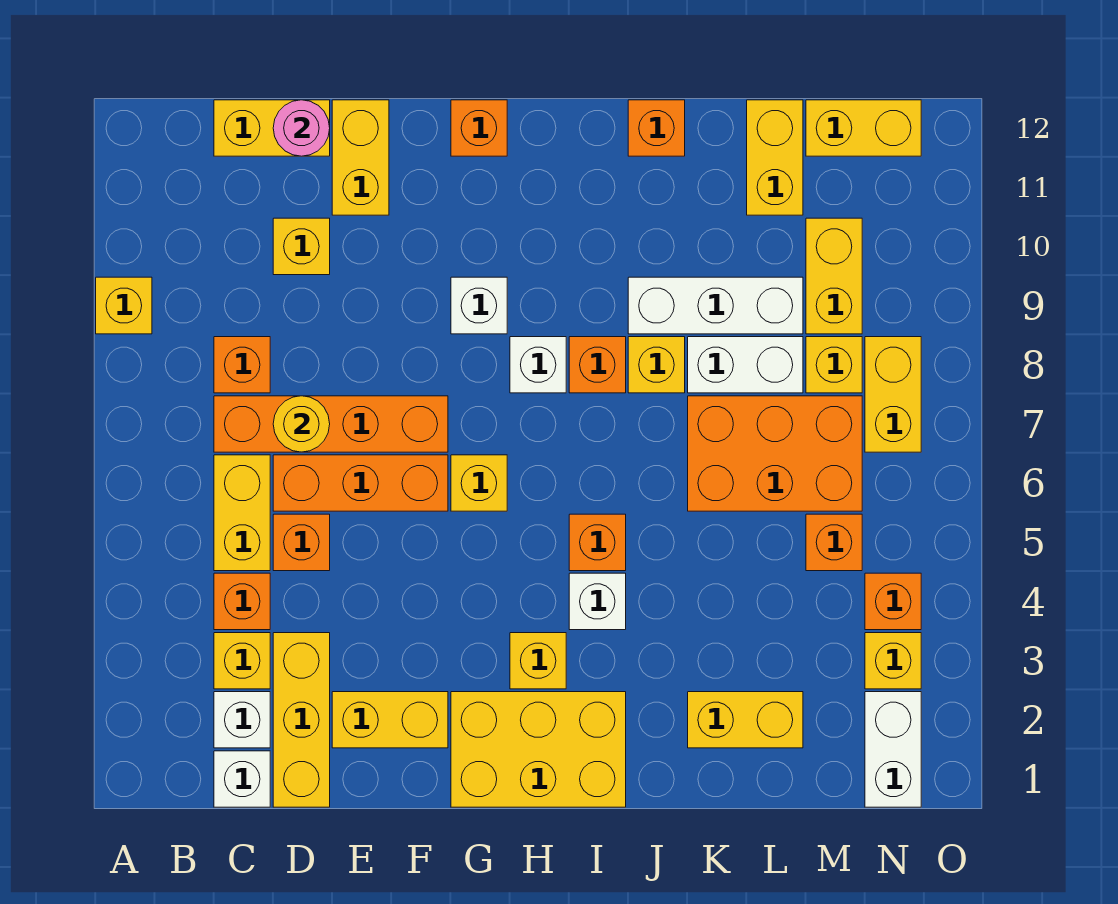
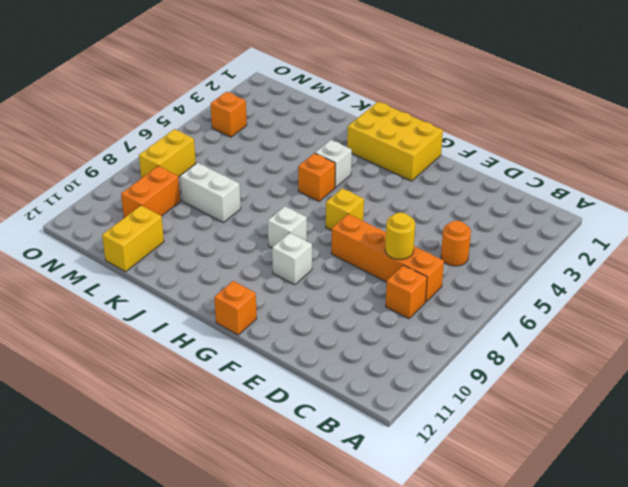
orange round brick C5 level 1 -> yellow brick C5:C6 level 1
orange brick M9:M10 level 1 -> yellow brick M9:M10 level 1
none -> yellow brick A9 level 1
none -> white brick C1 level 1
none -> white brick C2 level 1
none -> yellow brick C3 level 1

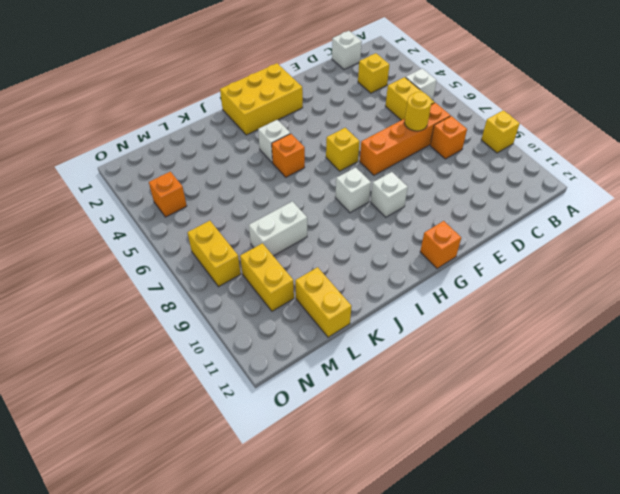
white brick B5 level 1 -> white brick C2 level 1
none -> orange brick C4 level 1
none -> yellow brick C12:D12 level 1
none -> yellow brick D1:D3 level 1
none -> orange brick D5 level 1

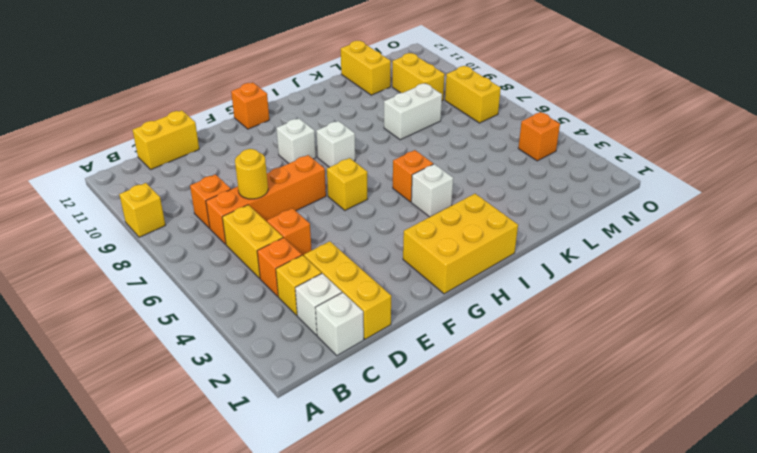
none -> orange brick D6:F6 level 1
none -> yellow brick D10 level 1
none -> yellow brick E2:F2 level 1
none -> yellow brick E11:E12 level 1

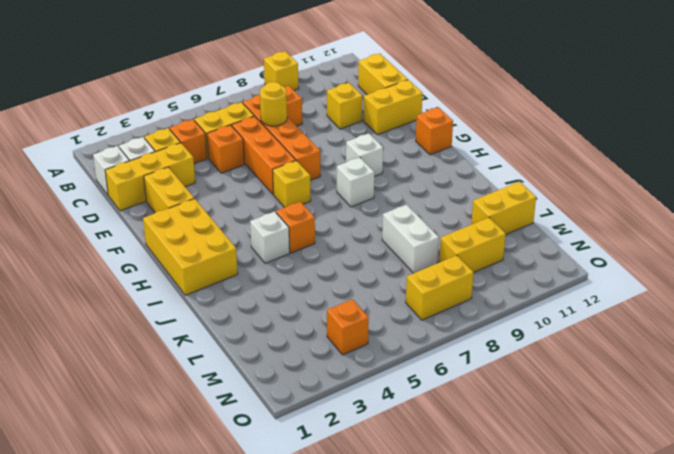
none -> yellow brick H3 level 1
none -> orange brick I8 level 1
none -> yellow brick J8 level 1
none -> white brick J9:L9 level 1

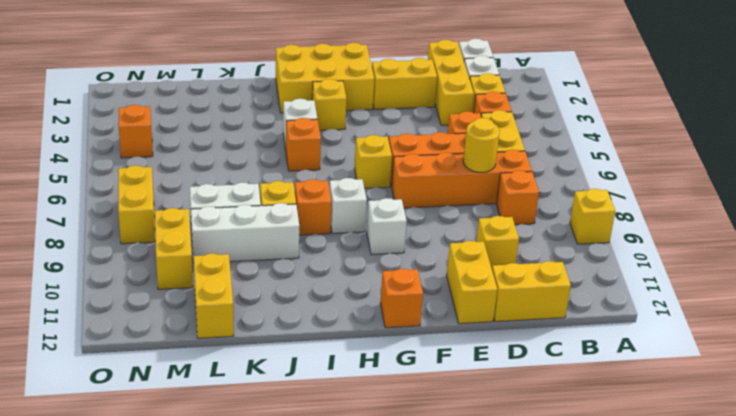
none -> orange brick J12 level 1
none -> yellow brick K2:L2 level 1
none -> orange brick K6:M7 level 1
none -> orange brick M5 level 1

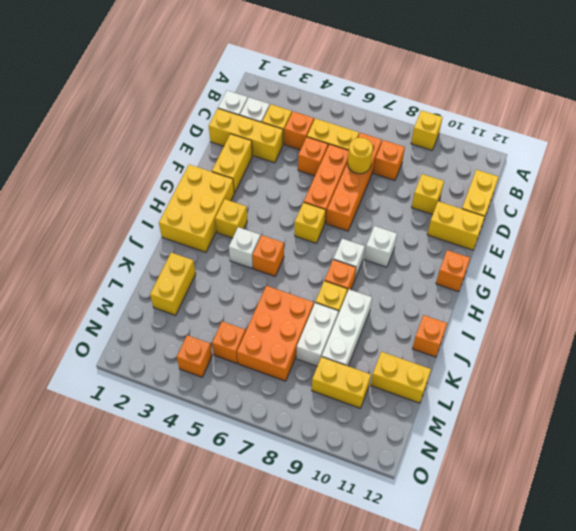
none -> yellow brick M8 level 1
none -> yellow brick M12:N12 level 1
none -> white brick N1:N2 level 1
none -> yellow brick N3 level 1

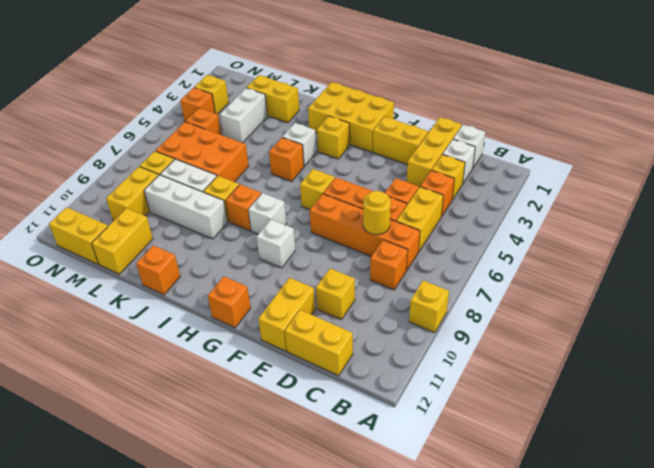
white brick L3:L4 level 1 -> white brick N1:N2 level 1
none -> yellow brick N7:N8 level 1
none -> pink round brick D12 level 2

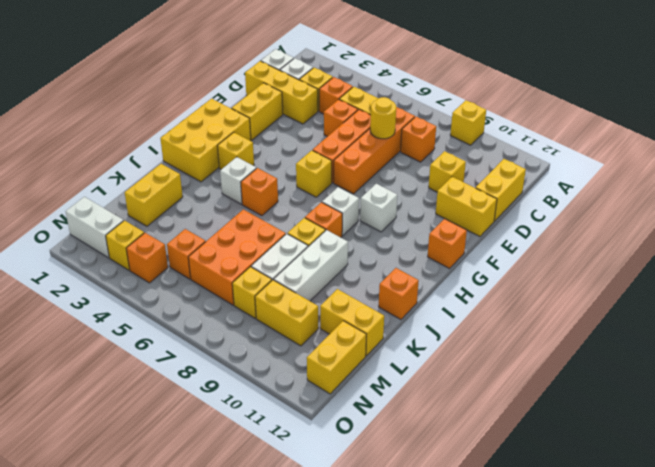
none -> yellow brick N7:N8 level 1
none -> pink round brick D12 level 2

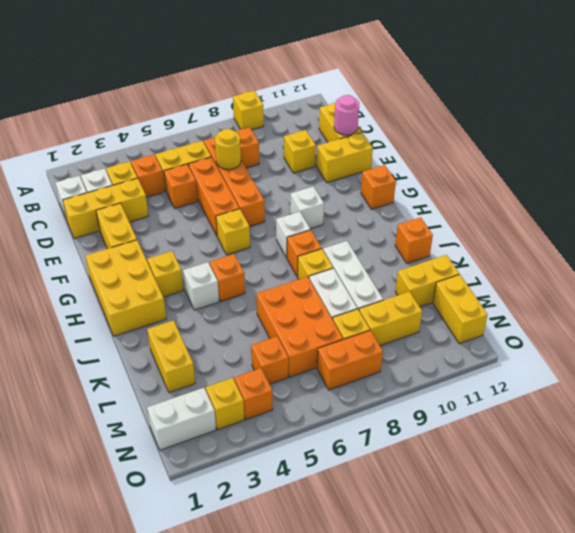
orange brick N7:N8 level 1 -> yellow brick N7:N8 level 1

